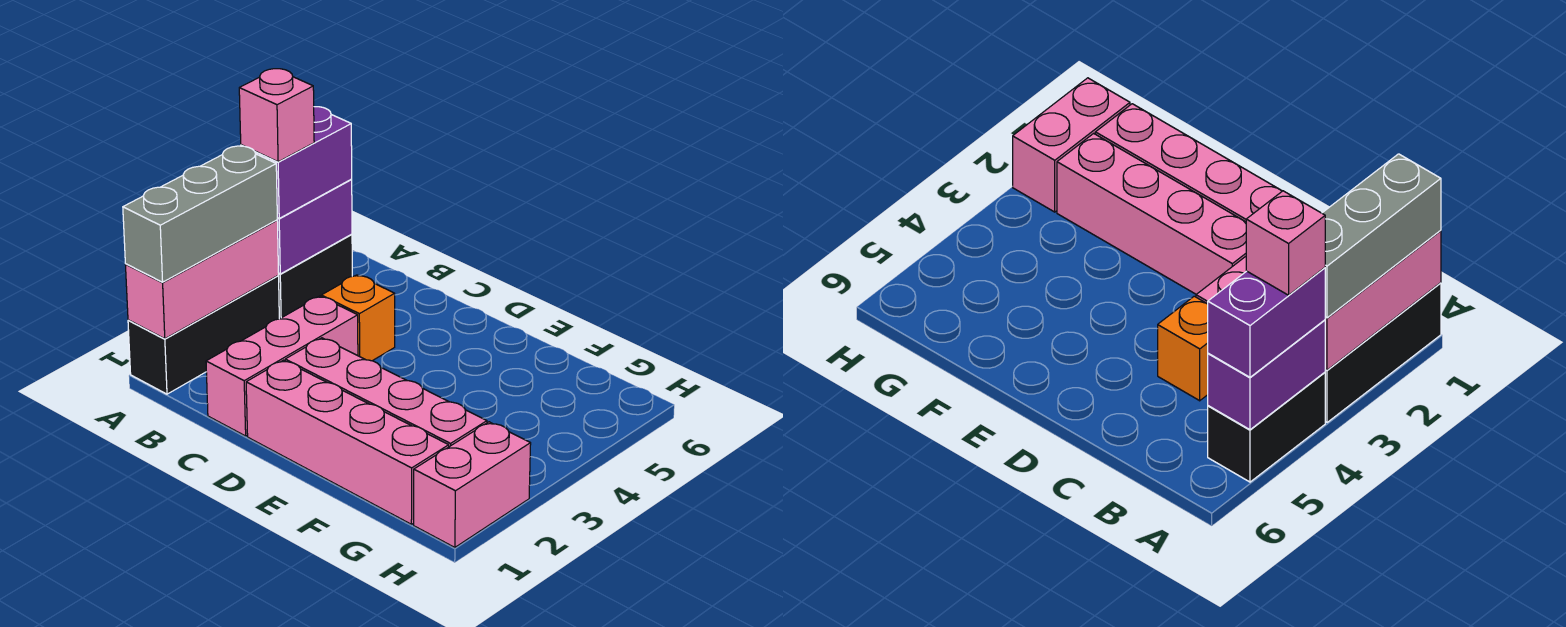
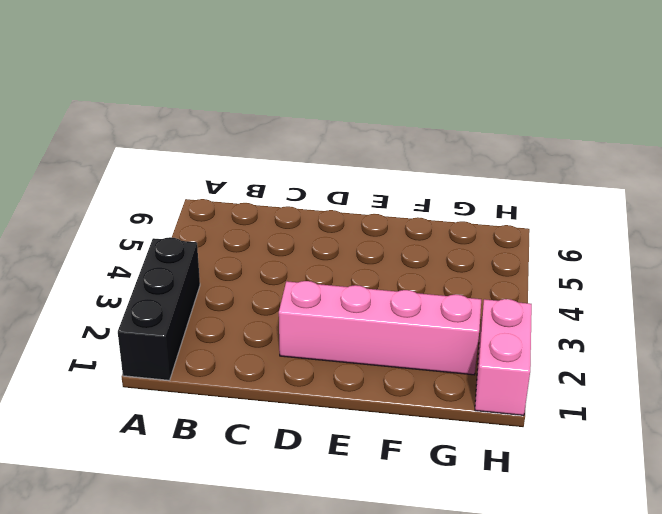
none -> black brick A4:A5 level 1
none -> pink brick C1:C3 level 1
none -> orange brick C4 level 1

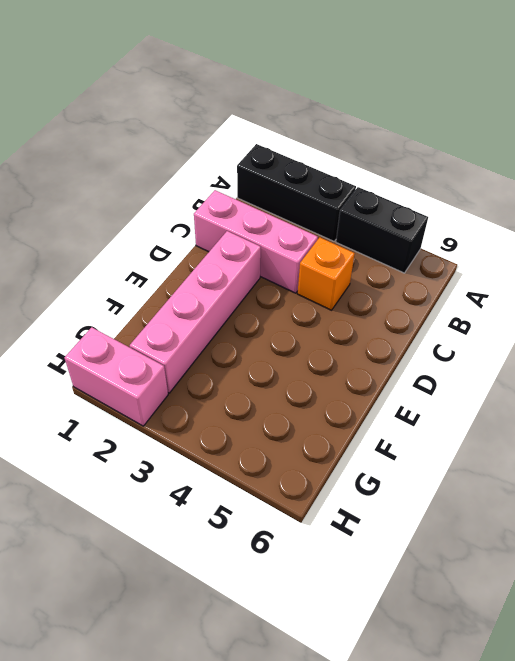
none -> pink brick D1:G1 level 1
none -> pink brick A1:A3 level 2
none -> purple brick A4:A5 level 2

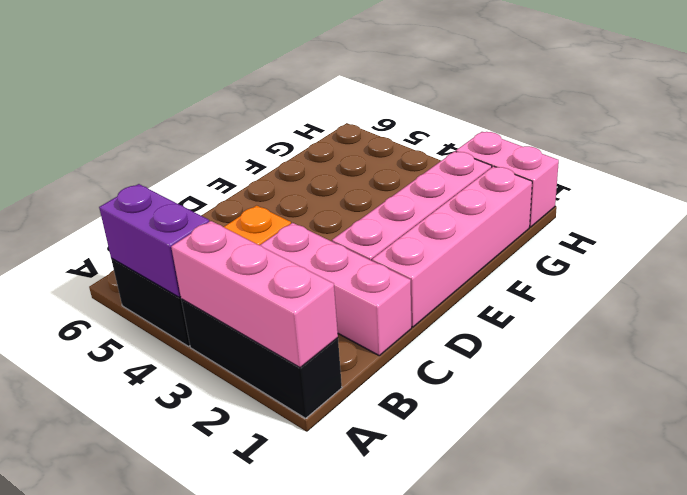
none -> grey brick A1:A3 level 3
none -> purple brick A4:A5 level 3
none -> pink brick A4 level 4

